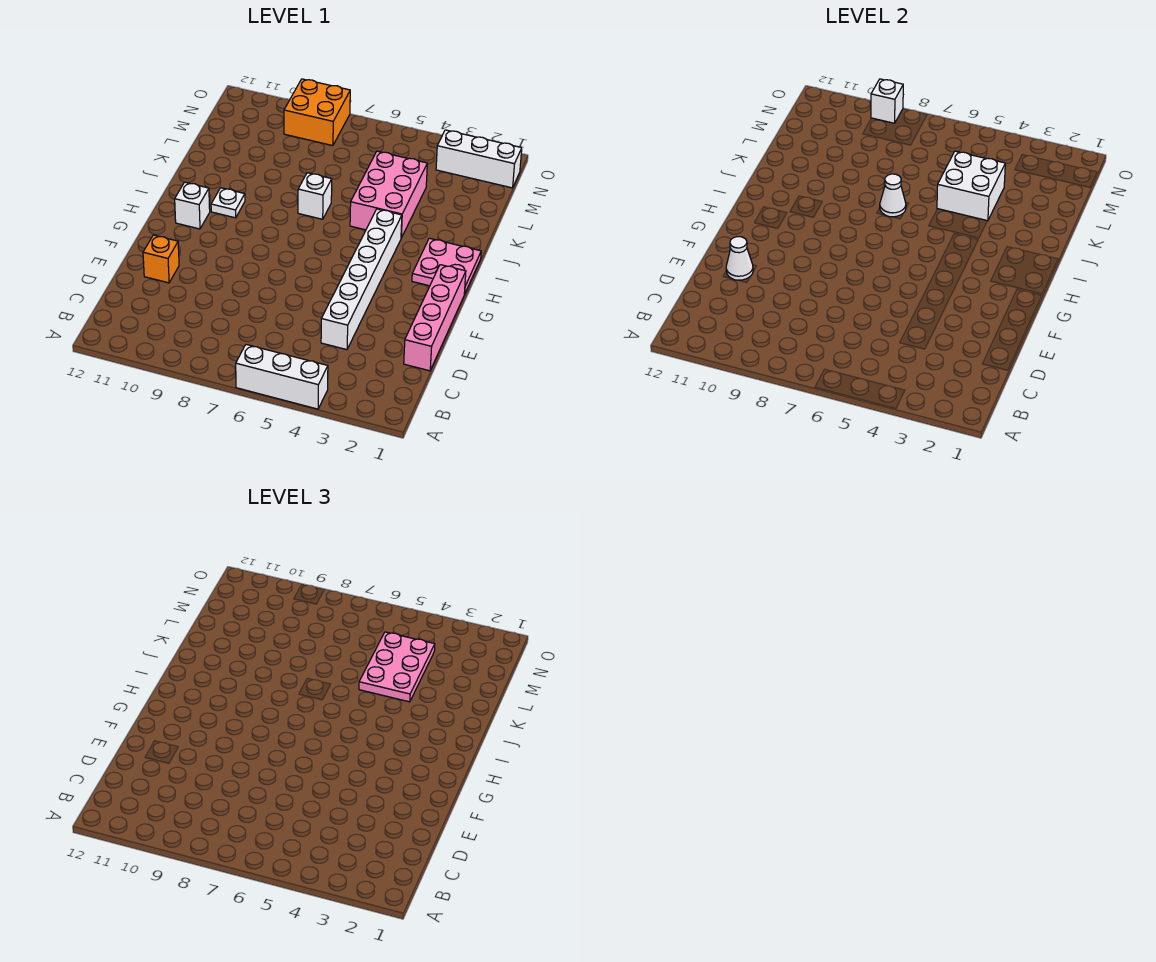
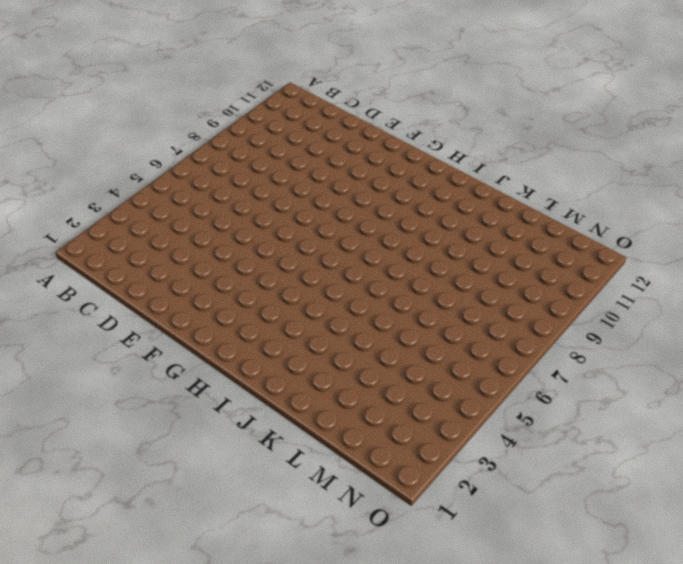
none -> white brick A4:A6 level 1
none -> pink brick D1:G1 level 1
none -> white brick D4:I4 level 1

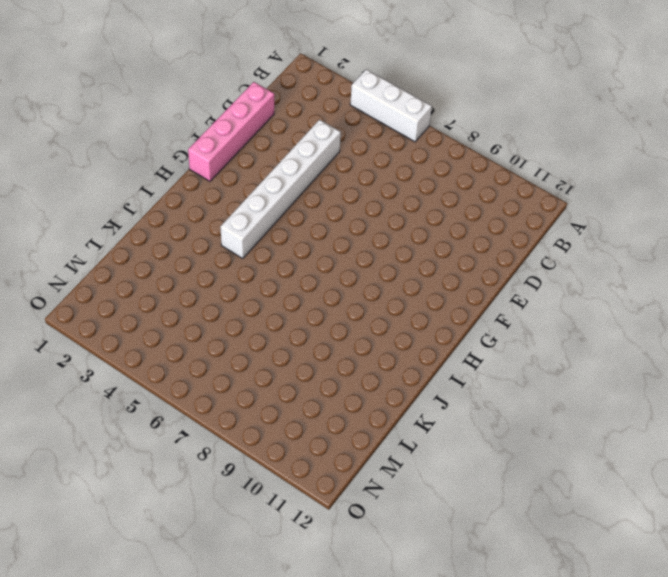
none -> orange brick E11 level 1
none -> pink plate H1:I2 level 1
none -> white brick H11 level 1

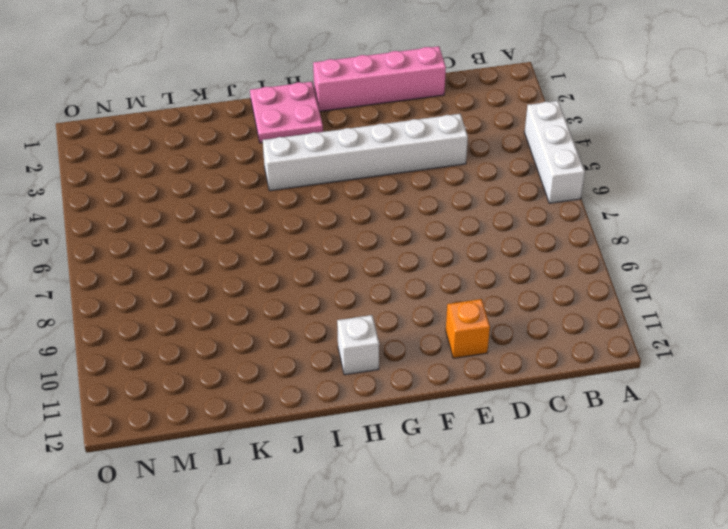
none -> white plate I10 level 1
none -> pink brick J4:L5 level 1
none -> white brick J7 level 1

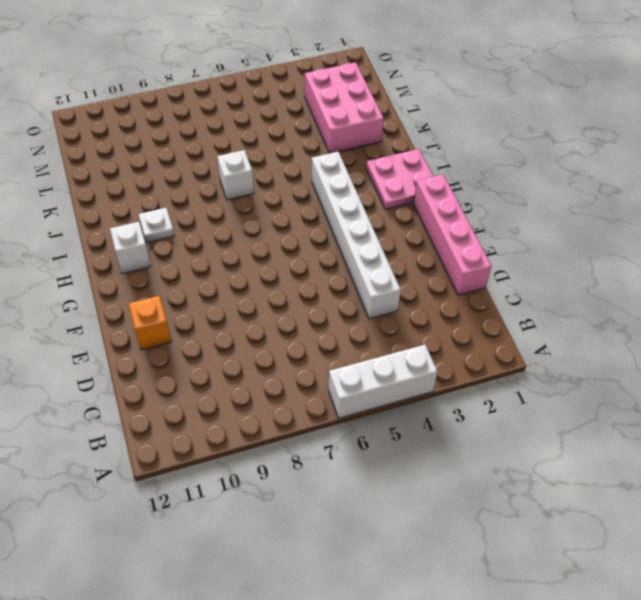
pink brick K2:M3 level 1 -> pink brick J4:L5 level 1
none -> white brick N1:N3 level 1
none -> orange brick N8:O9 level 1
none -> white cone E11 level 2

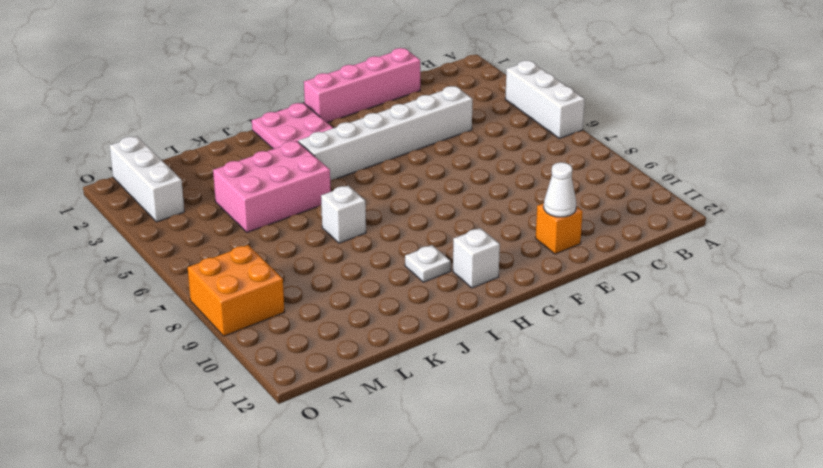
none -> white cone J7 level 2
none -> white brick K4:L5 level 2
none -> white brick O9 level 2

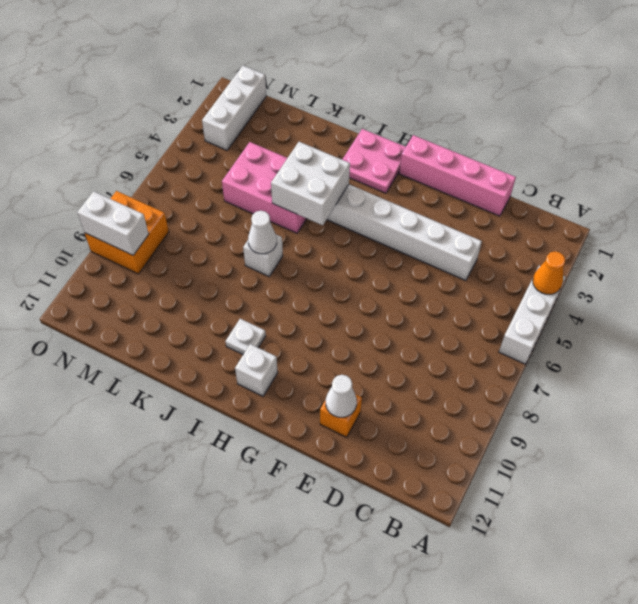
orange cone A4 level 2 -> none
white brick I4:J5 level 2 -> white brick K4:L5 level 2
white brick N9:O9 level 2 -> white brick O9 level 2
none -> pink plate K4:M5 level 3

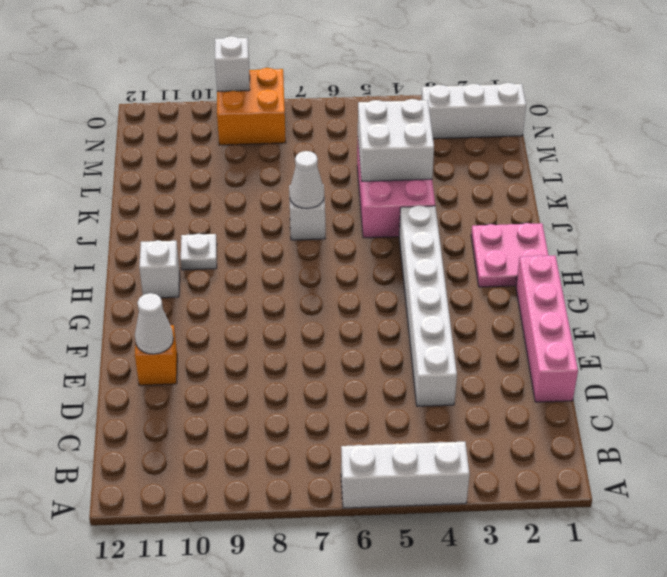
none -> pink plate K4:M5 level 3

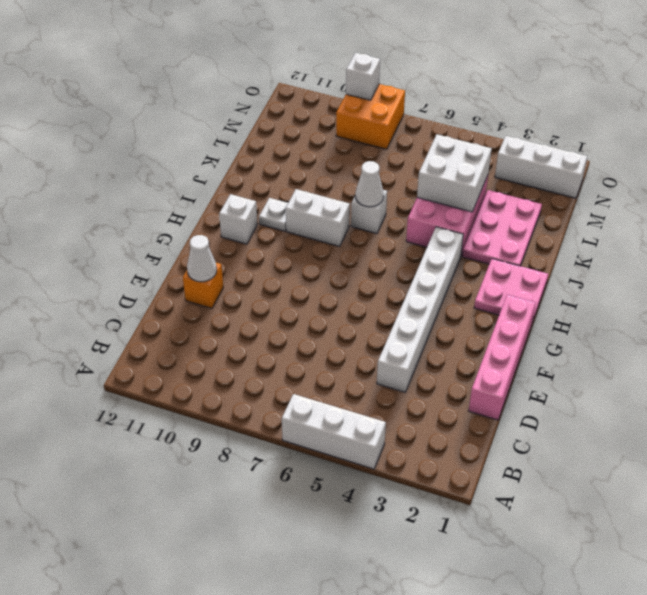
white brick I8:I9 level 1 -> none
pink plate J2:L3 level 1 -> pink plate K4:M5 level 3

